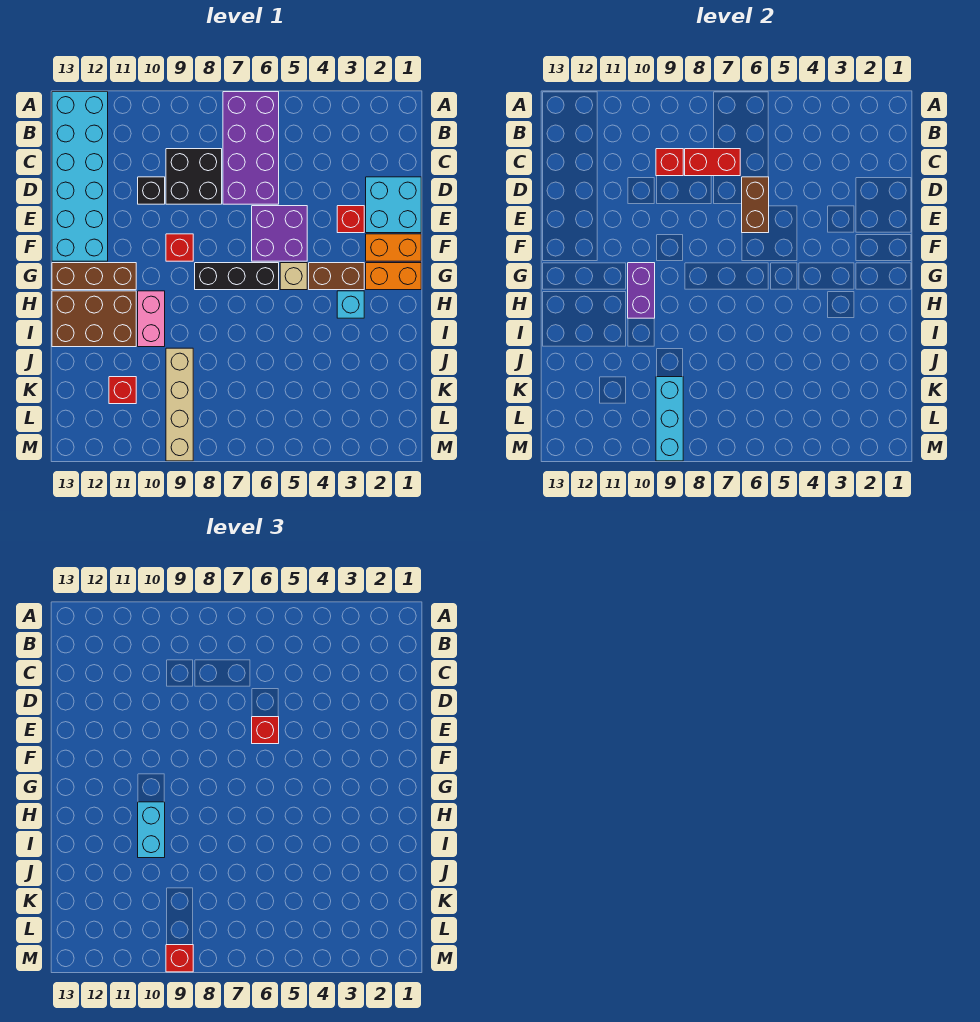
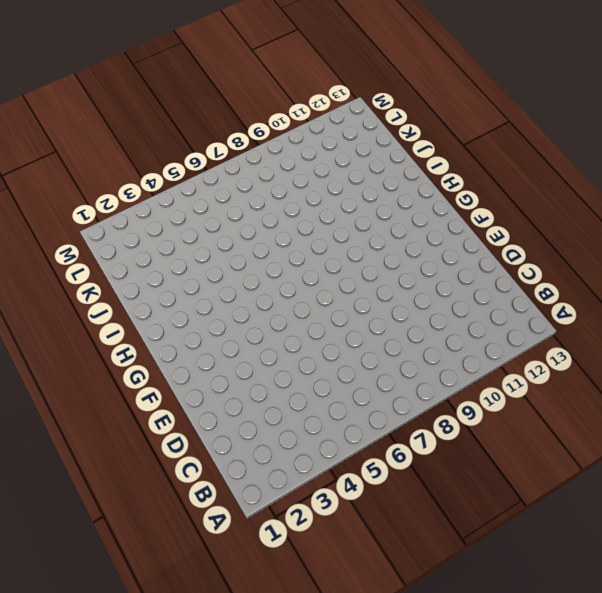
none -> purple brick A6:D7 level 1
none -> cyan brick A12:F13 level 1
none -> black brick C8:D9 level 1

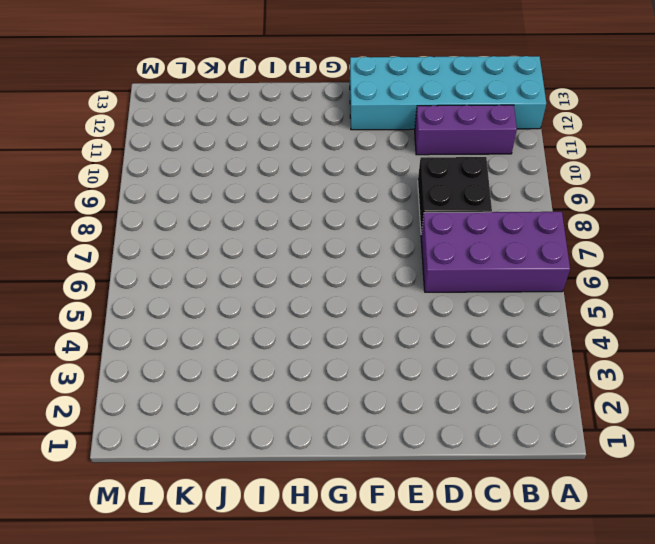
purple brick B11:D11 level 1 -> none
none -> cyan brick D1:E2 level 1
none -> black brick D10 level 1
none -> red brick E3 level 1

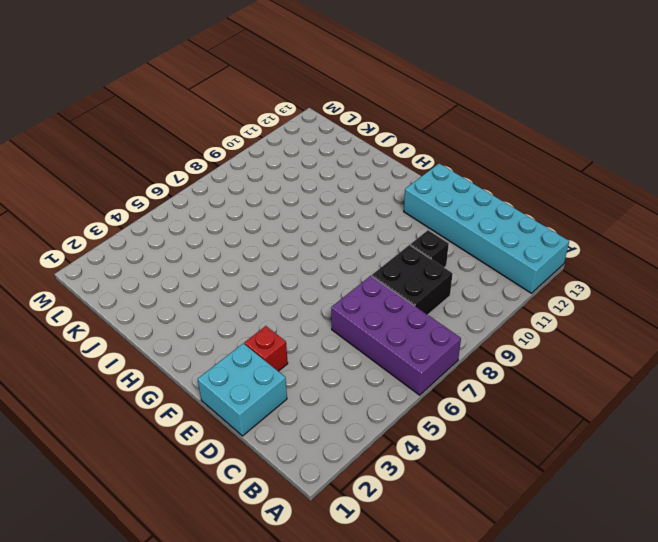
none -> purple brick E5:F6 level 1
none -> orange brick F1:F2 level 1
none -> red brick F9 level 1

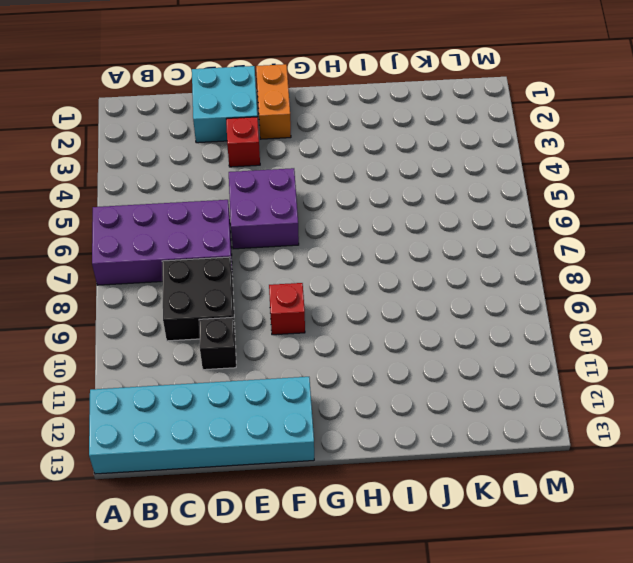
none -> orange brick G1:G2 level 1
none -> brown brick G3:G4 level 1
none -> tan brick G5 level 1

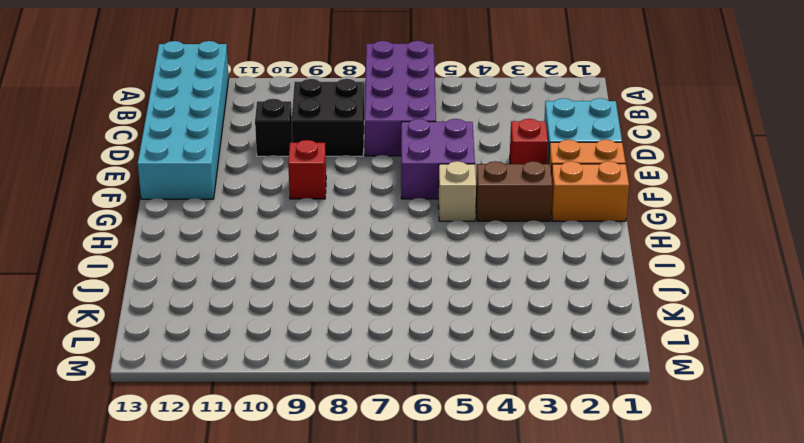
none -> black brick G6:G8 level 1
none -> brown brick G11:G13 level 1
none -> cyan brick H3 level 1

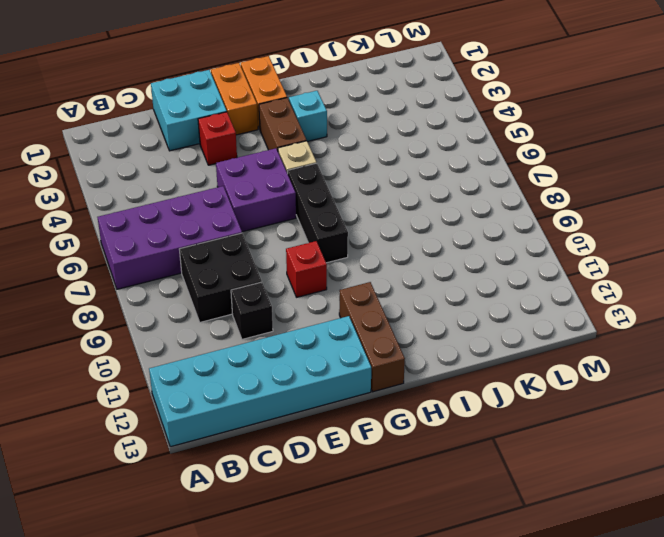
none -> pink brick H10:I10 level 1
none -> brown brick H11:I13 level 1
none -> tan brick J9:M9 level 1

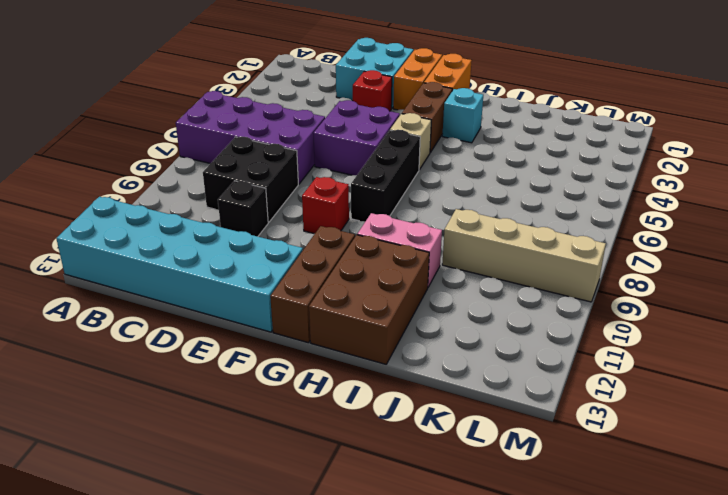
none -> red brick K11 level 1
none -> red brick C7:C8 level 2
none -> red brick C9 level 2

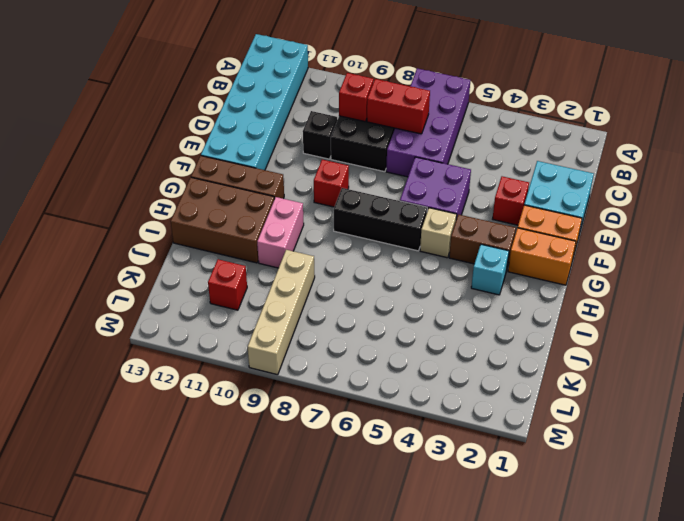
none -> brown brick D6:E6 level 2
none -> purple brick G10:H10 level 2
none -> cyan brick K9:M9 level 2

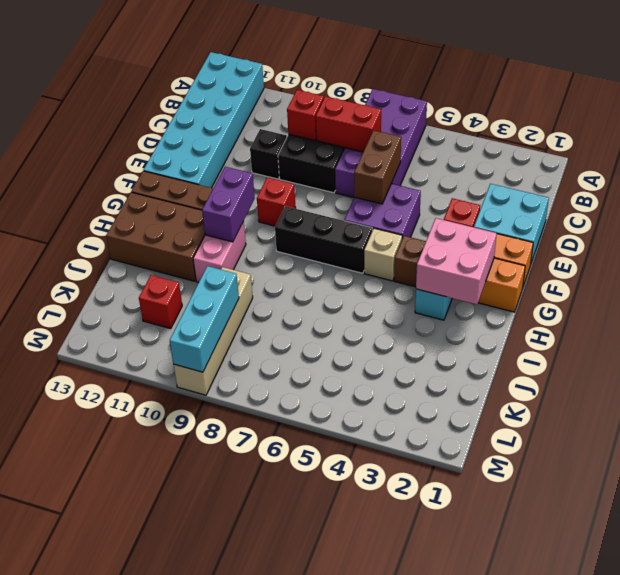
pink brick G2:H3 level 2 -> none
none -> red brick E6 level 3
none -> cyan brick H10:I10 level 3
none -> red brick M9 level 3

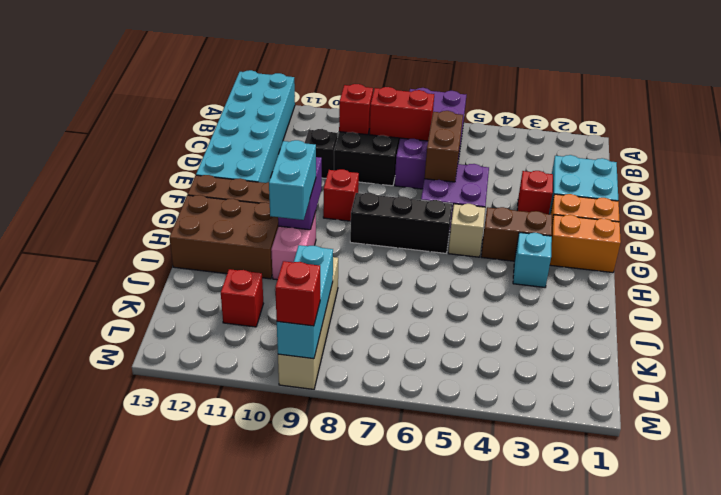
none -> red brick E6 level 3

